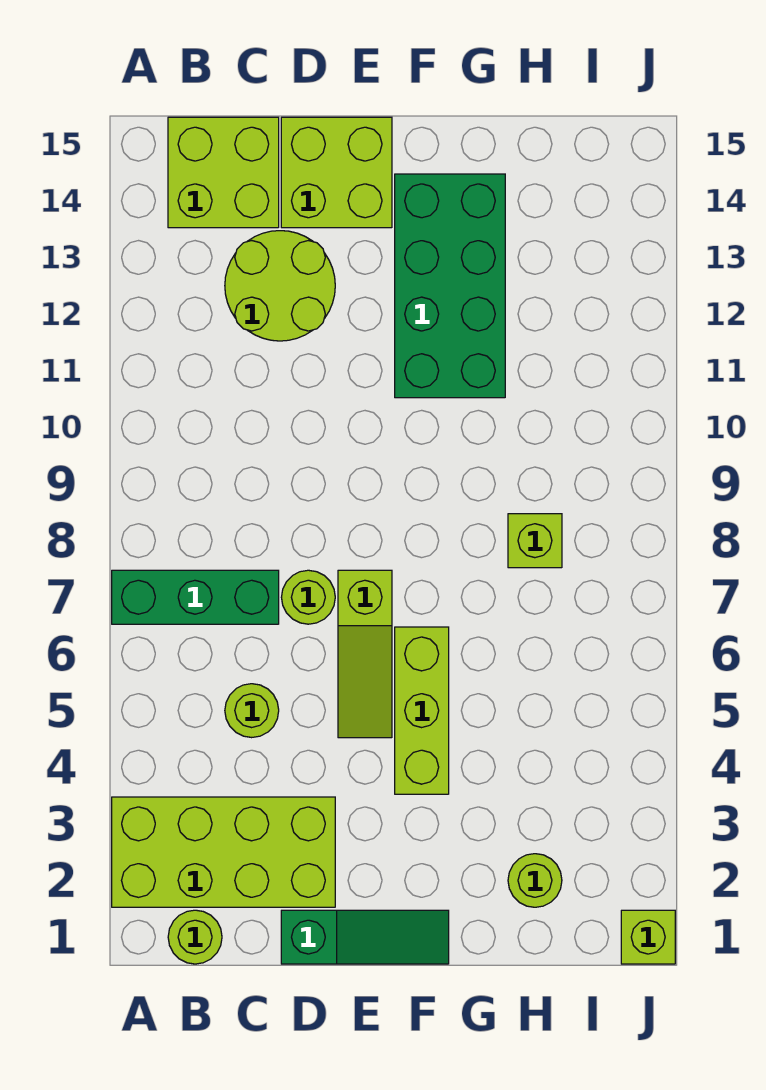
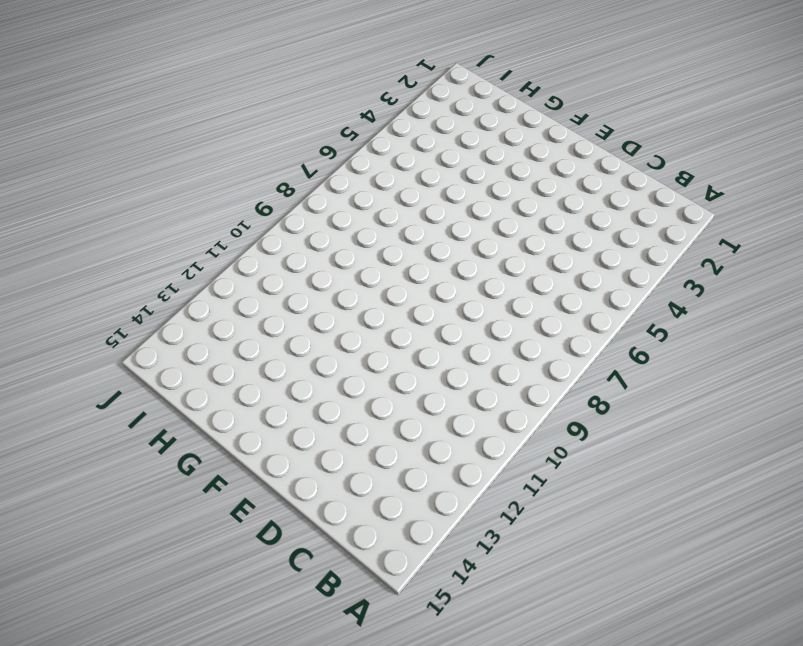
none -> lime brick A2:D3 level 1
none -> green brick A7:C7 level 1
none -> lime round brick B1 level 1

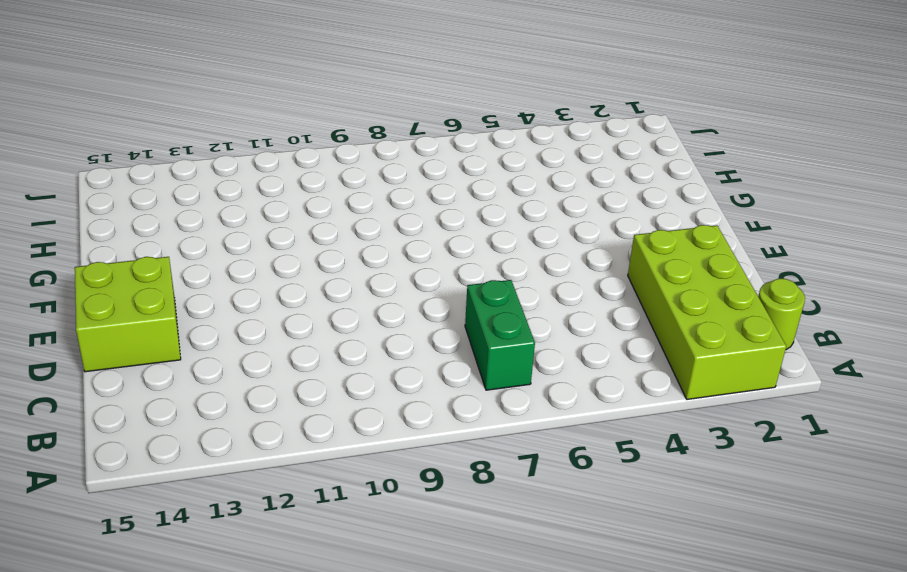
green brick B7:C7 level 1 -> green brick A7:C7 level 1
none -> lime brick B14:C15 level 1
none -> lime round brick C5 level 1
none -> lime round brick C12:D13 level 1

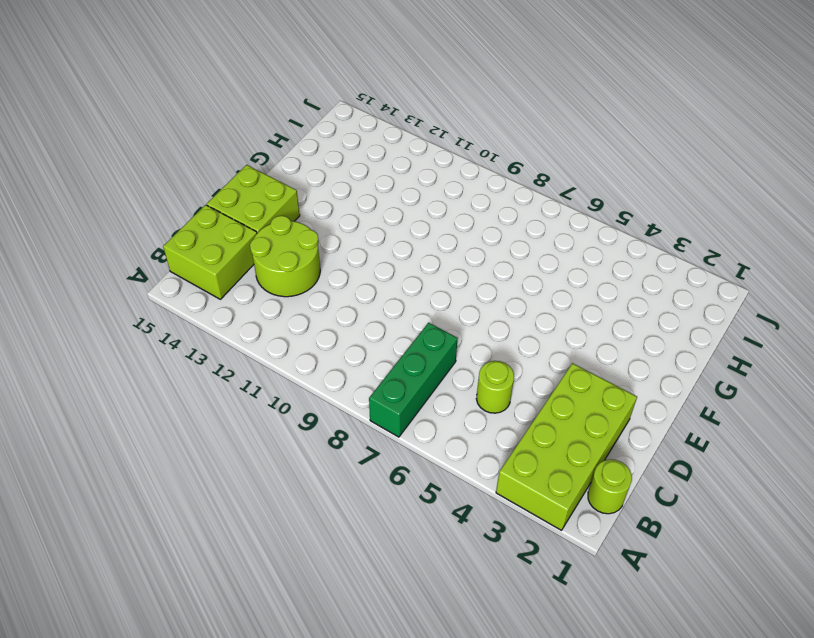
none -> green slope D1:F1 level 1 top D
none -> lime round brick D7 level 1
none -> lime slope E5:E7 level 1 top 7

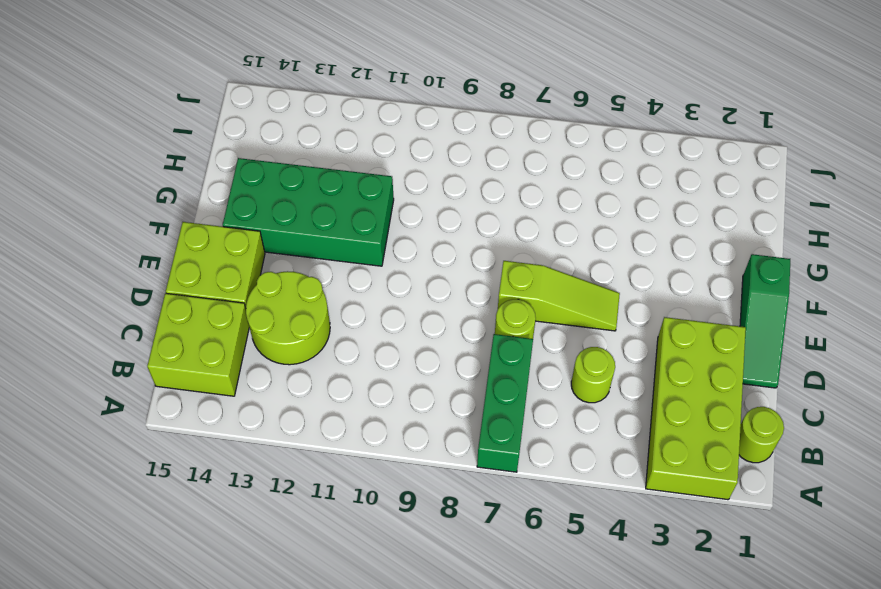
green slope D1:F1 level 1 top F -> green slope D1:F1 level 1 top D
none -> lime brick F4:F6 level 1
none -> lime round brick H2 level 1
none -> lime brick H8 level 1

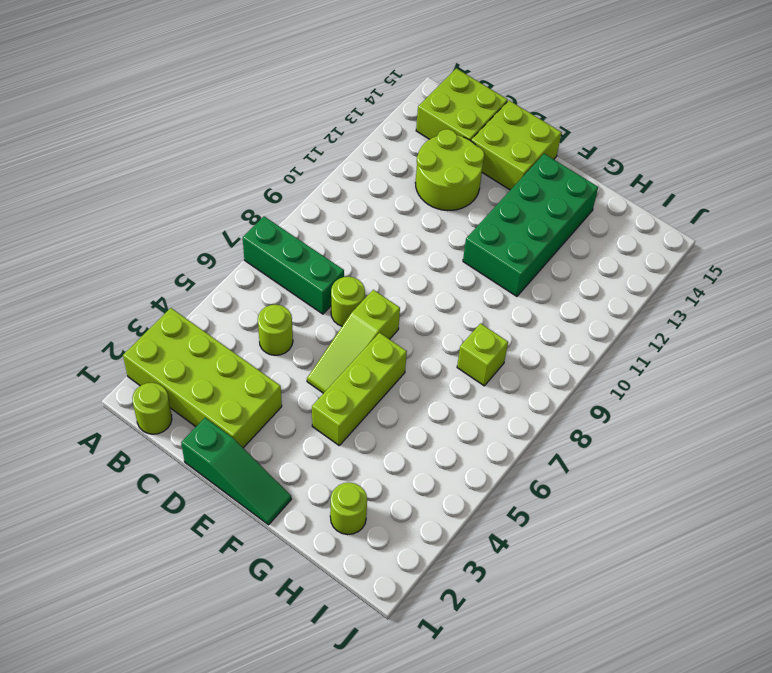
none -> lime brick J1 level 1

